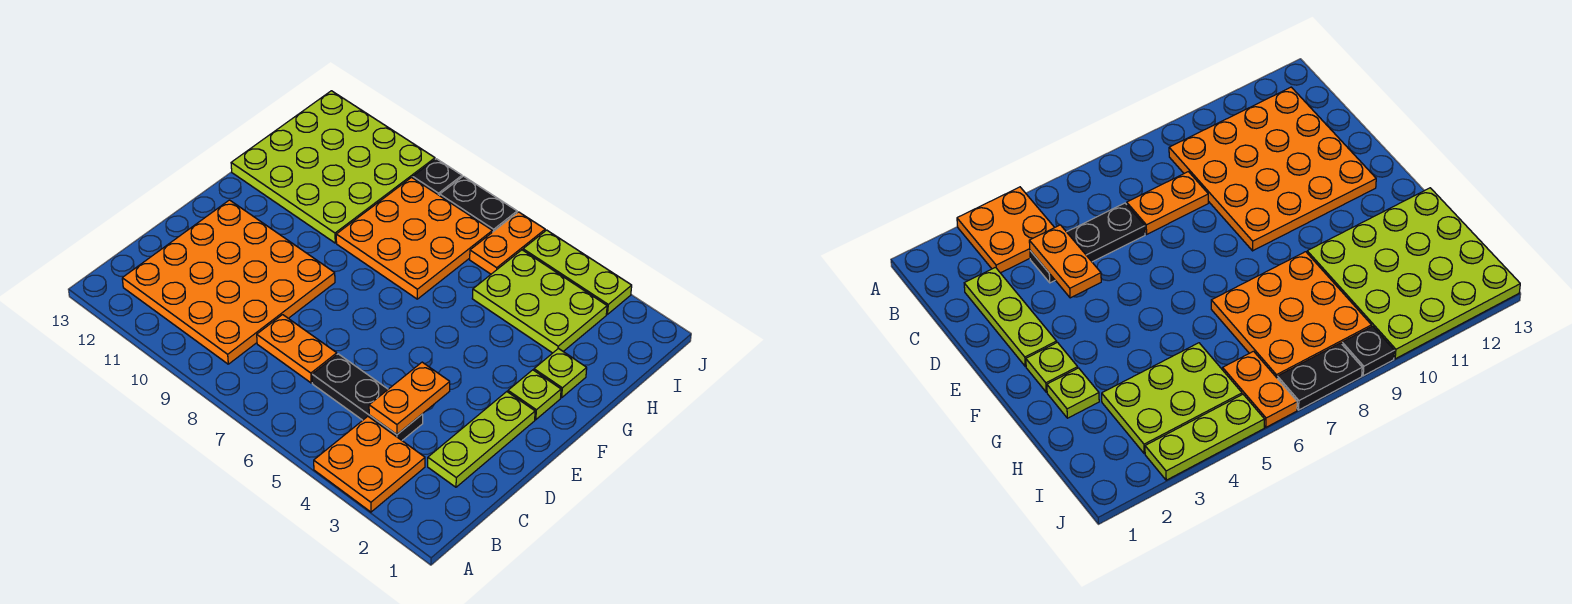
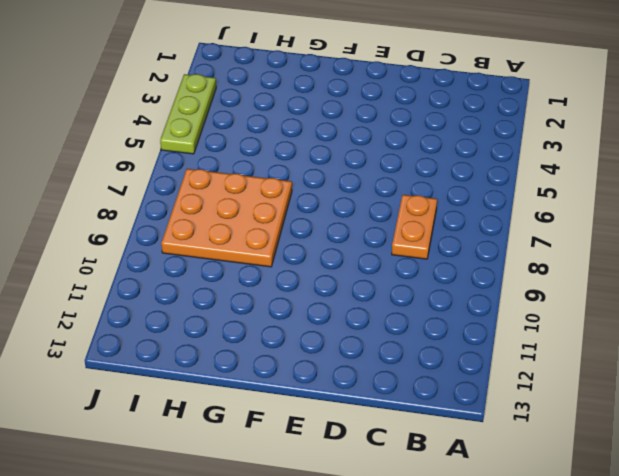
none -> orange plate A3:B4 level 1
none -> orange plate B9:E12 level 1
none -> lime plate C2:E2 level 1

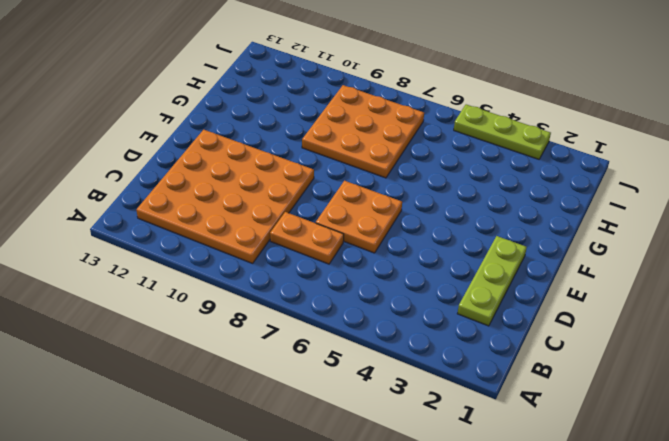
orange plate D6:E7 level 1 -> orange plate A3:B4 level 1
none -> black plate C4:C6 level 1
none -> lime plate F2 level 1
none -> lime plate G2 level 1

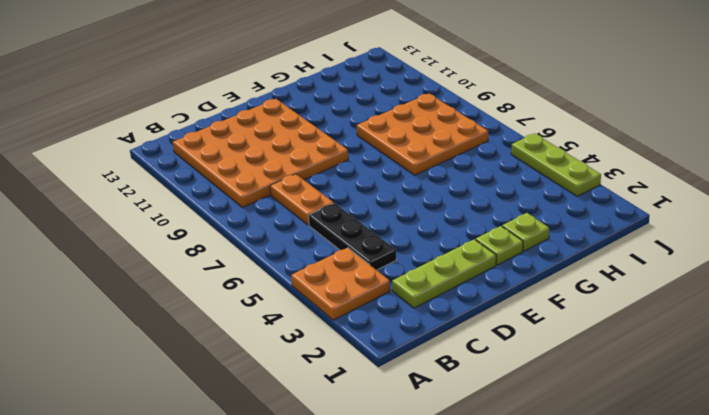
none -> lime plate G10:J13 level 1
none -> lime plate H3:I5 level 1
none -> orange plate I6:J6 level 1

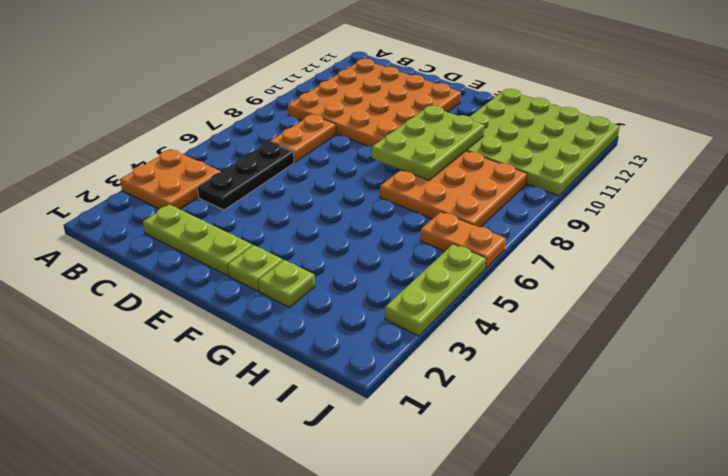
lime plate F8:G10 level 2 -> lime plate H3:I5 level 1
none -> black plate J7:J8 level 1
none -> black plate J9 level 1
none -> orange plate C4:D4 level 2

